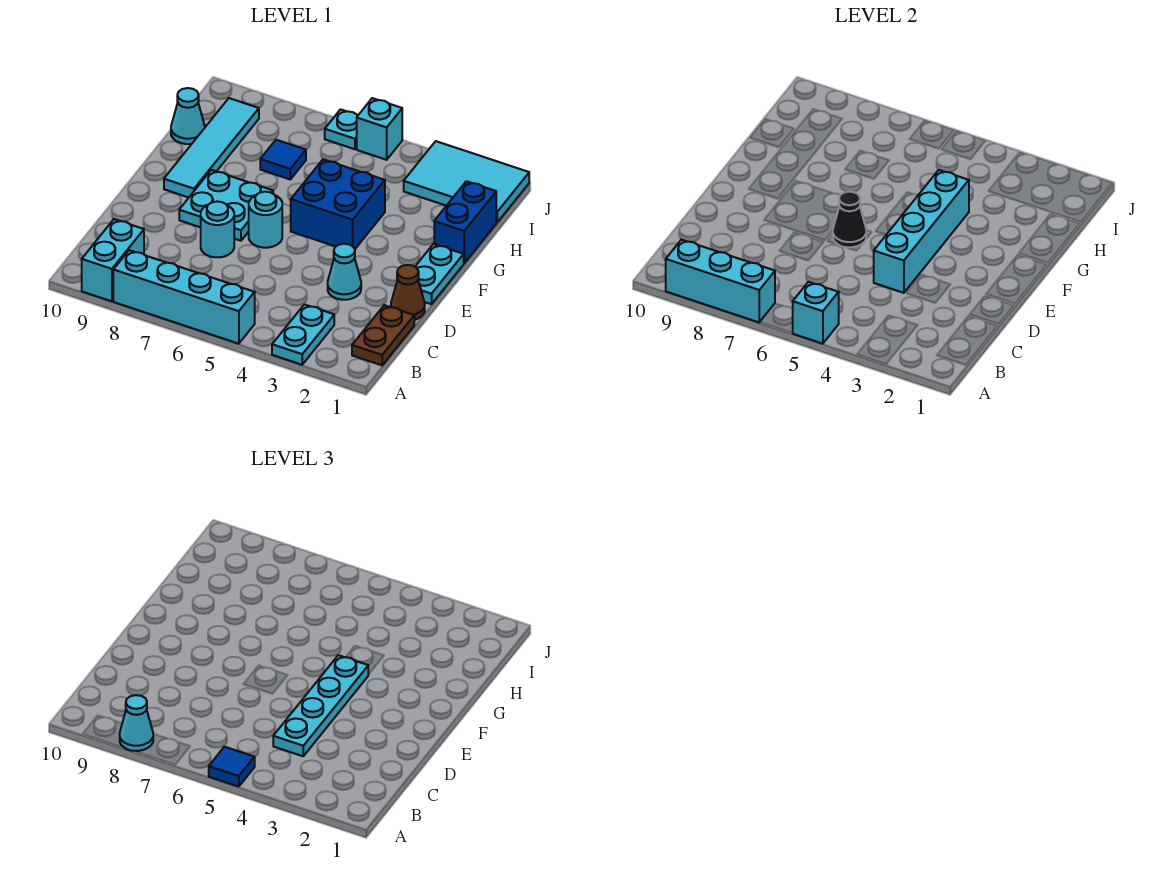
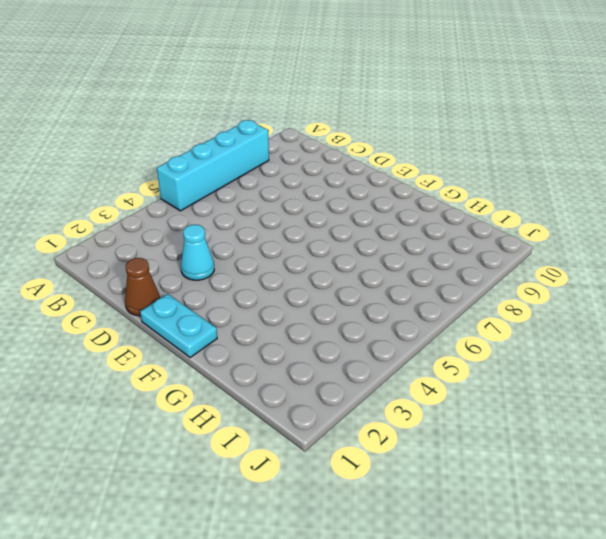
none -> cyan plate A3:B3 level 1
none -> cyan brick A9:B9 level 1
none -> brown plate B1:C1 level 1

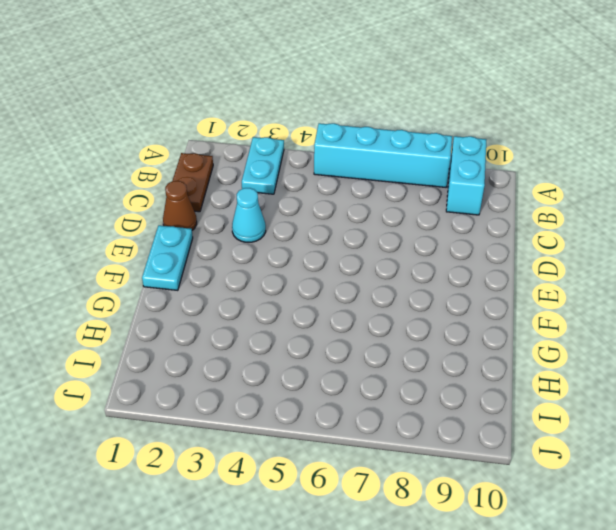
none -> cyan round brick D7 level 1
none -> cyan round brick E6 level 1
none -> cyan plate E7:F8 level 1

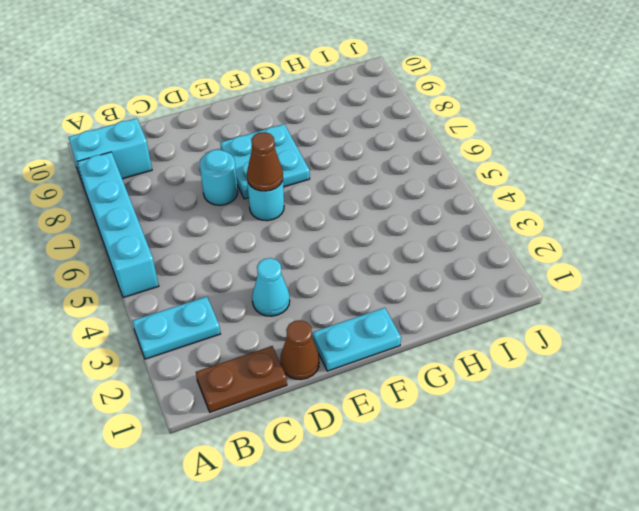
brown cone E6 level 2 -> black cone E6 level 2
none -> blue brick F4:G5 level 1
none -> cyan tile F9:I9 level 1
none -> blue brick G1:H1 level 1

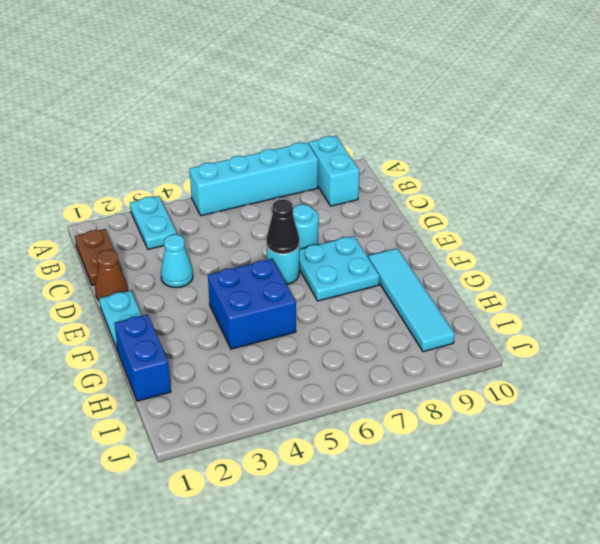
none -> blue tile H7 level 1
none -> cyan cone H10 level 1
none -> cyan tile I1:J3 level 1

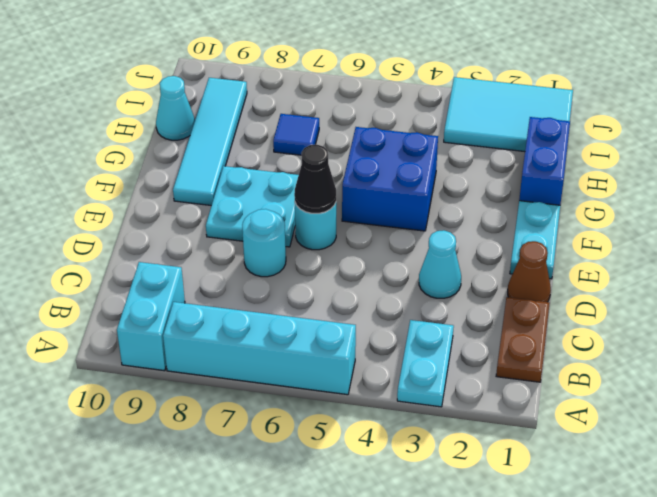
none -> cyan brick J5 level 1
none -> cyan plate J6 level 1
none -> cyan brick A5 level 2

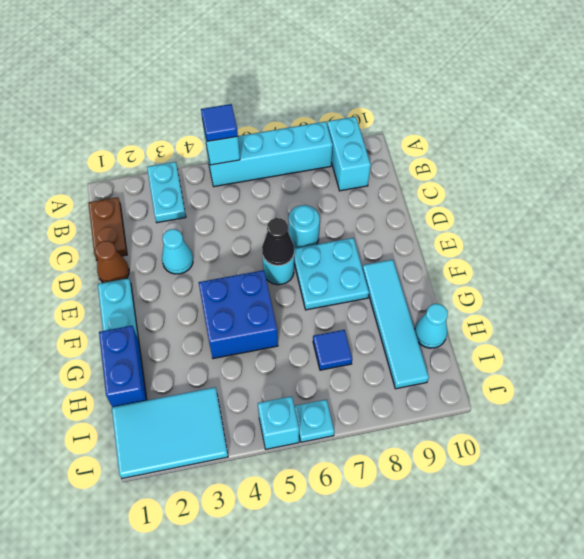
none -> cyan brick A7:A9 level 2
none -> cyan brick D4:G4 level 2
none -> cyan cone A8 level 3

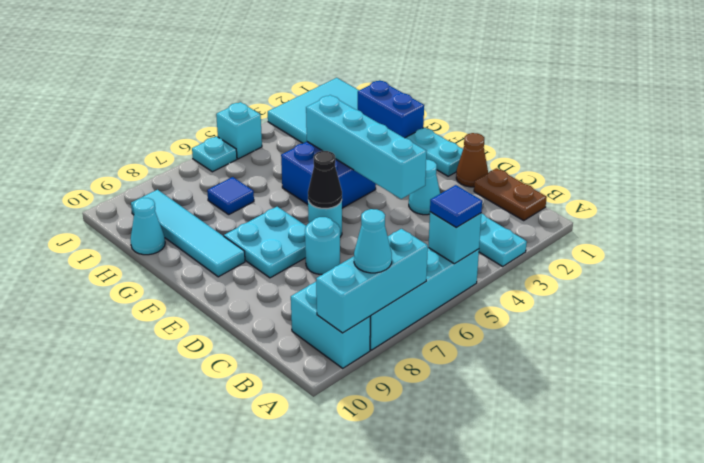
none -> cyan plate C4:F4 level 3

